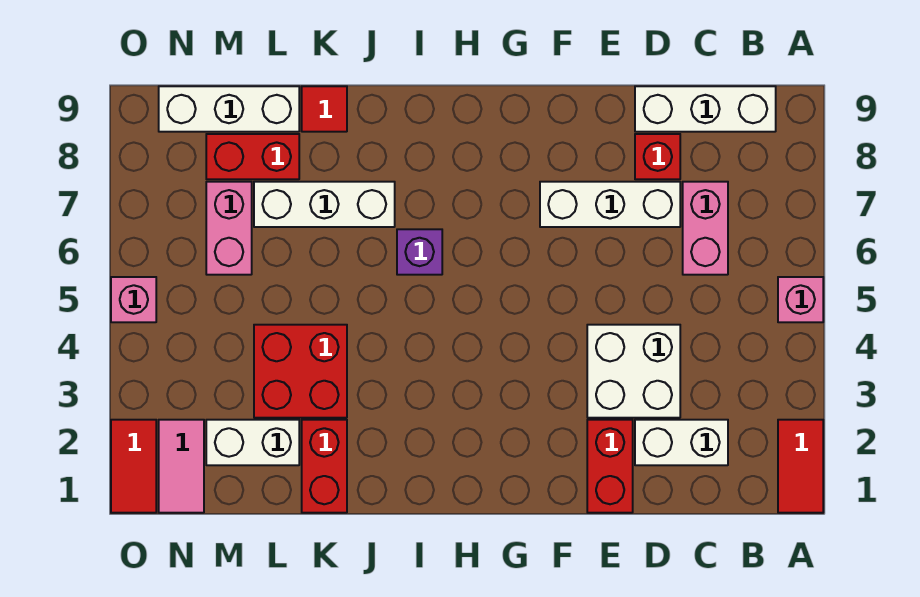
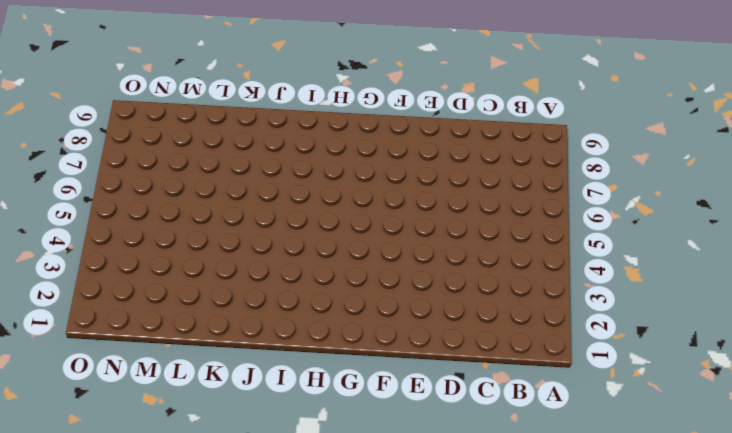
none -> red tile A1:A2 level 1
none -> pink brick A5 level 1
none -> white brick B9:D9 level 1

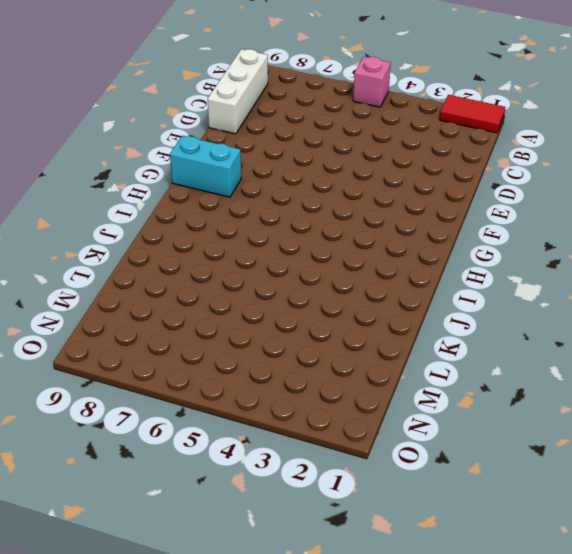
cyan brick G8:G9 level 1 -> none
none -> white brick C2:D2 level 1
none -> pink brick C6:C7 level 1
none -> white brick D3:E4 level 1

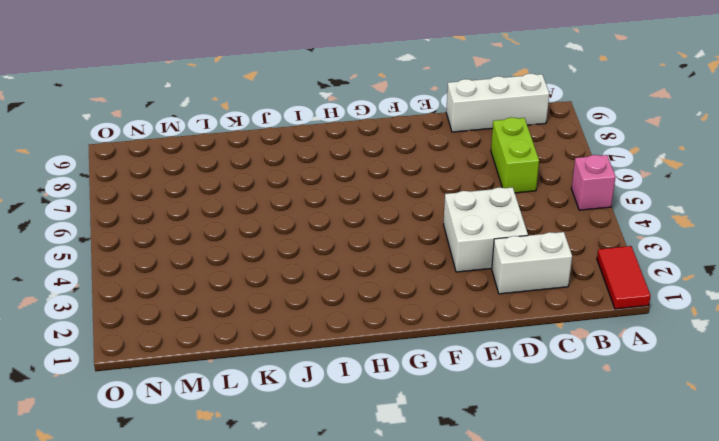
lime brick C6:C7 level 1 -> pink brick C6:C7 level 1
none -> white brick D7:F7 level 1
none -> red brick D8 level 1
none -> red brick E1:E2 level 1

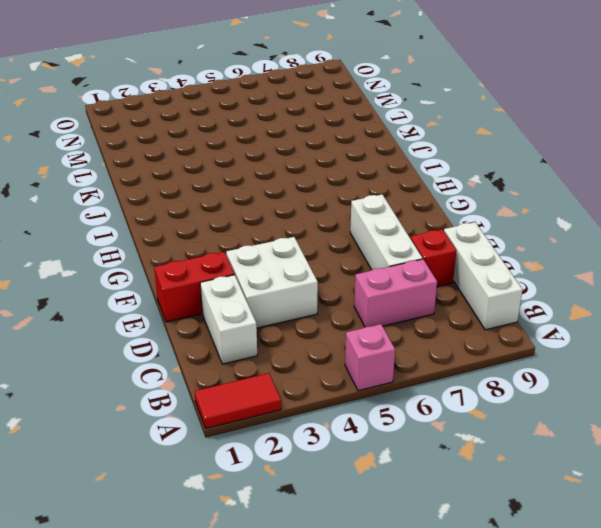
none -> purple brick I6 level 1
none -> white brick J7:L7 level 1
none -> red brick K1:K2 level 1

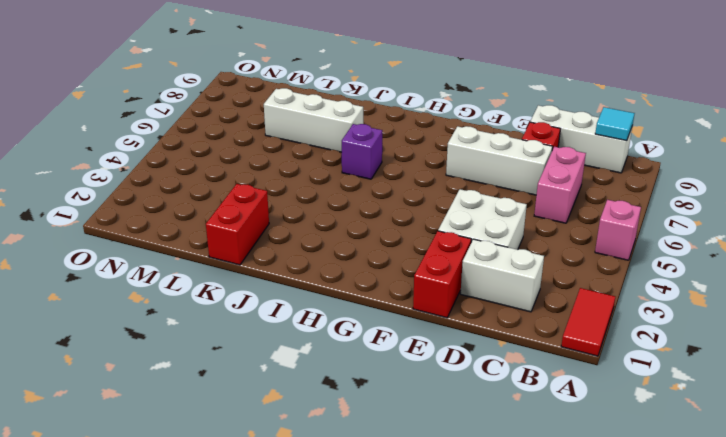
cyan tile B9 level 2 -> none
none -> red brick K3:L4 level 1
none -> red tile K9 level 1
none -> white brick L2:M2 level 1

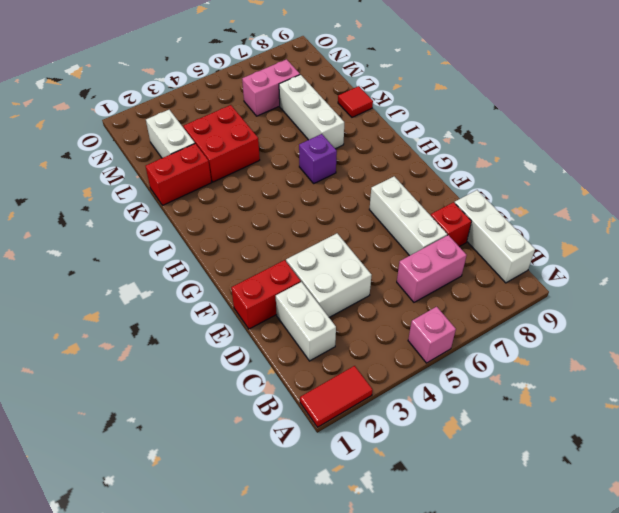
none -> red brick L8:M8 level 1
none -> white brick L9:N9 level 1
none -> pink tile N1:N2 level 1

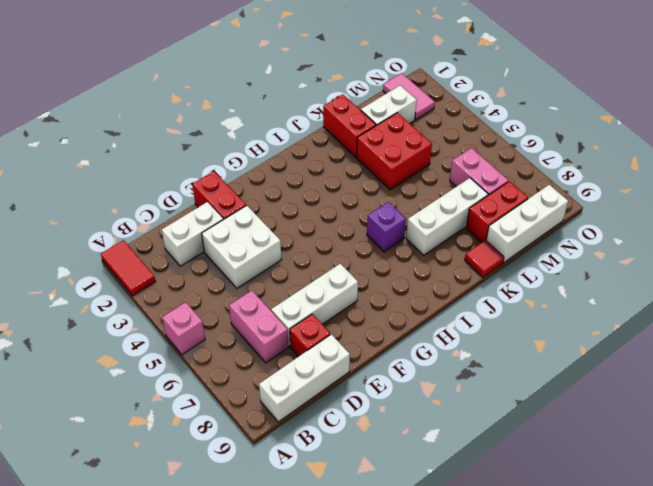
none -> red tile O1:O2 level 1
none -> pink brick O5 level 1

